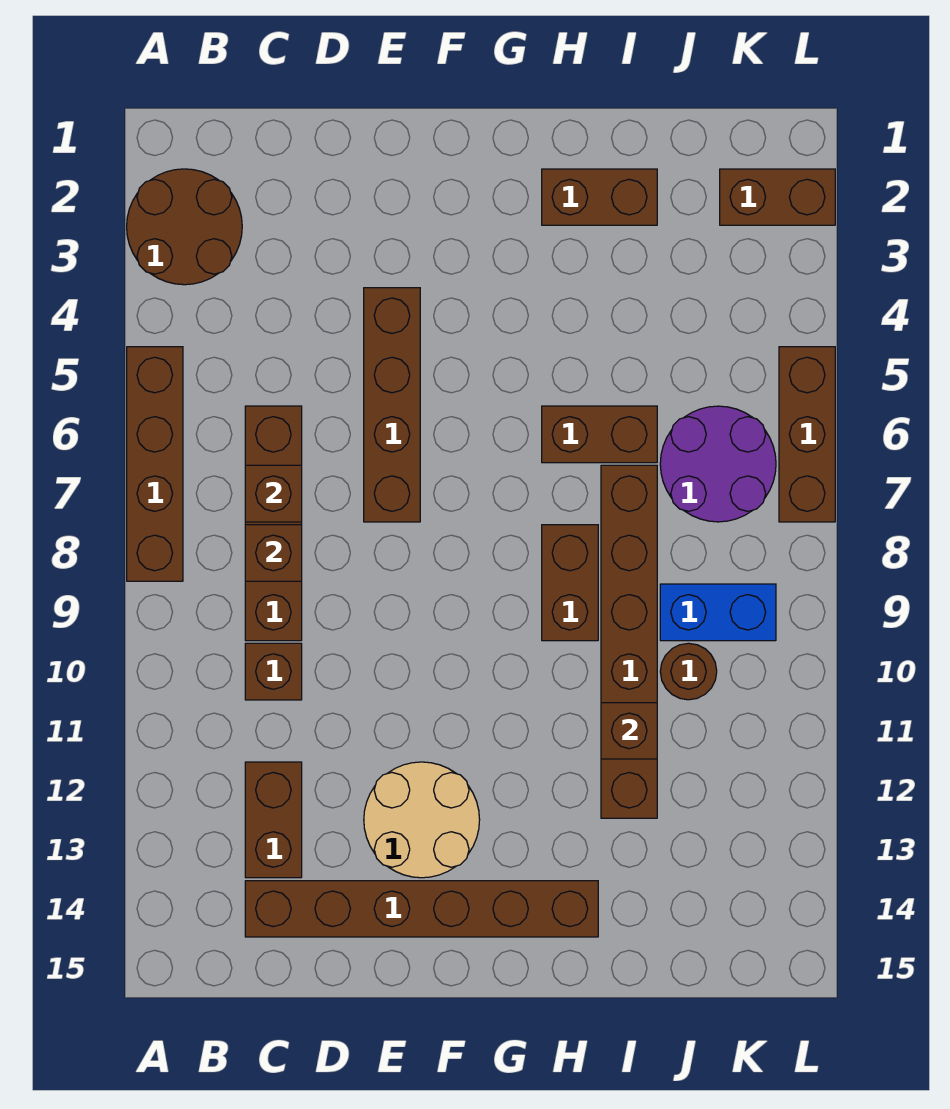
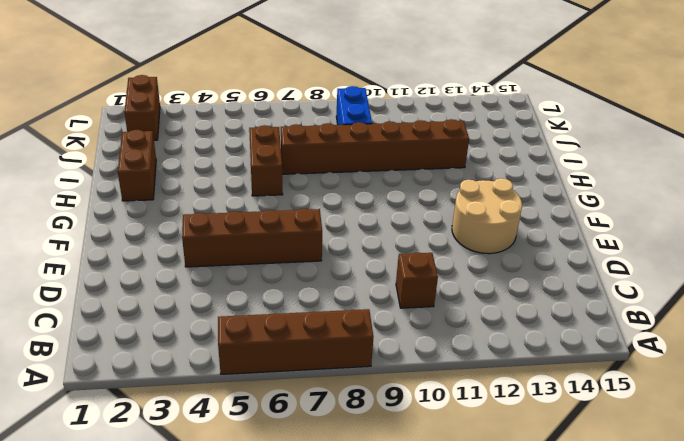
none -> brown round brick A2:B3 level 1
none -> brown brick C6:C9 level 1
none -> brown brick C12:C13 level 1

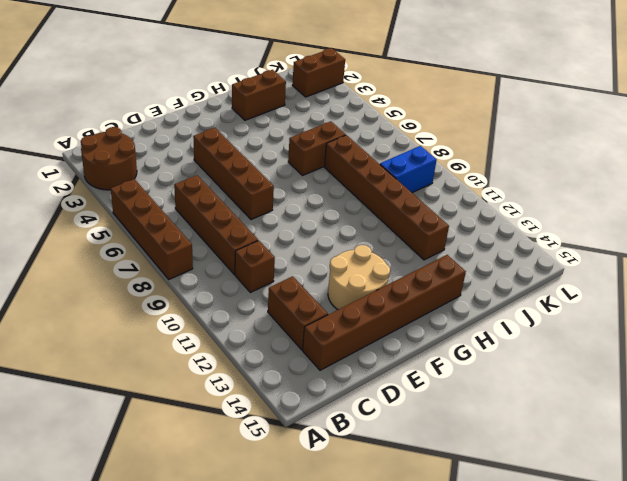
none -> brown brick H8:H9 level 1
none -> purple round brick J6:K7 level 1
none -> brown round brick J10 level 1

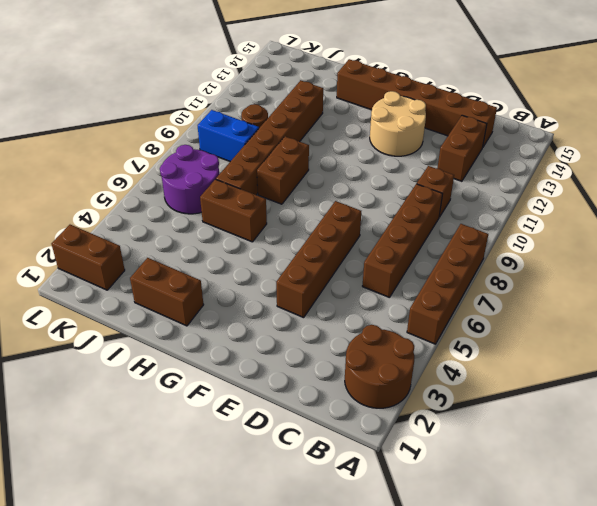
none -> brown brick L5:L7 level 1
none -> brown brick C7 level 2
none -> brown brick C8 level 2

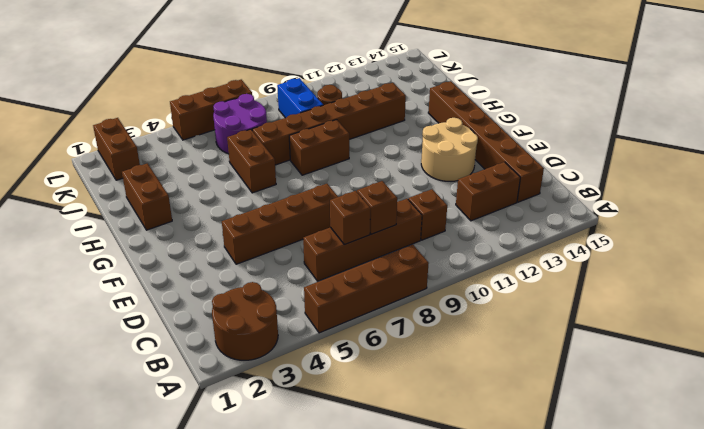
none -> brown brick I11 level 2

